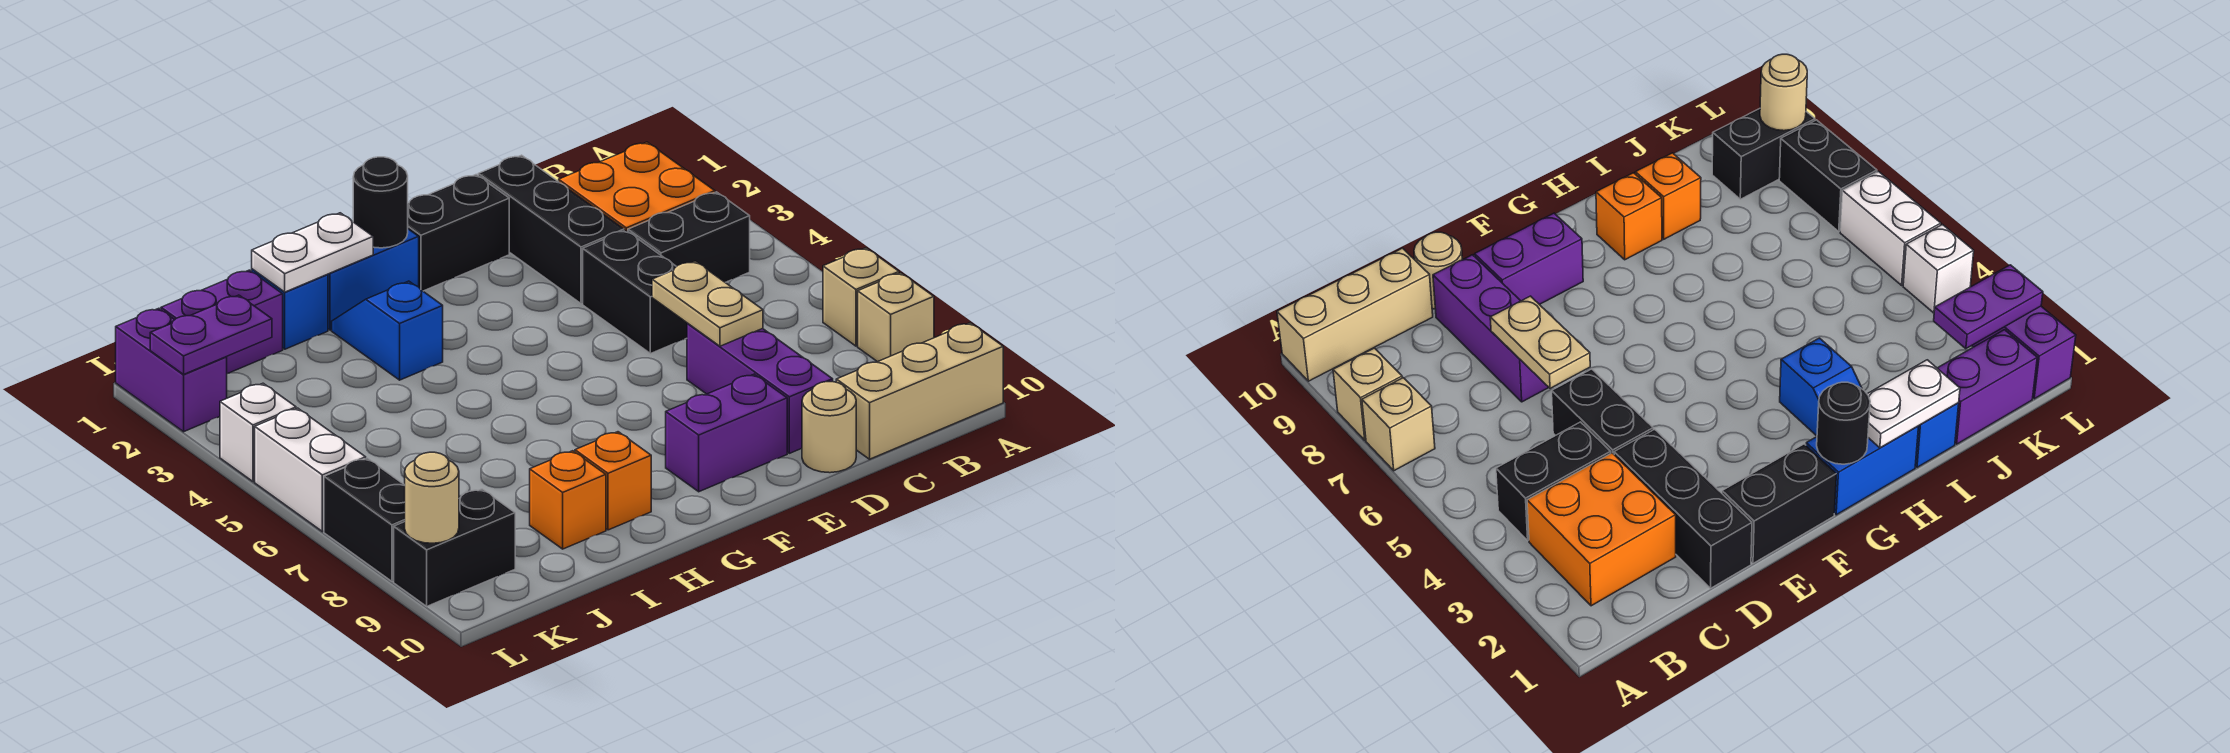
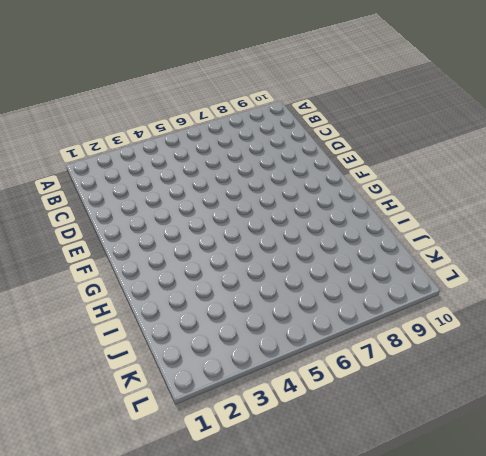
none -> tan brick A7 level 1
none -> tan brick A8 level 1
none -> tan brick A10:C10 level 1

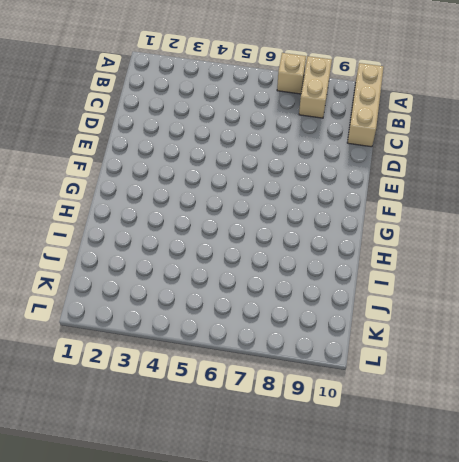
tan brick A8:B8 level 1 -> tan brick A8 level 1
none -> orange brick B2:C3 level 1
none -> black brick B4:C4 level 1
none -> black brick D1:D3 level 1

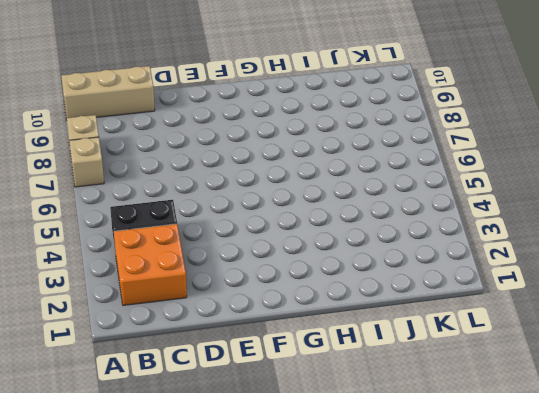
none -> black brick D1:D3 level 1
none -> black brick D4:D5 level 1
none -> purple brick D7:D9 level 1

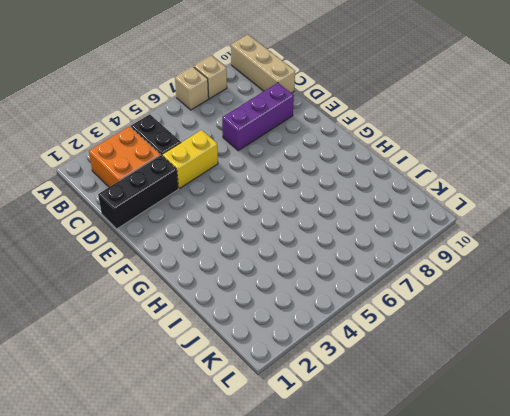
yellow brick D4:D5 level 1 -> black brick D4:D5 level 1
none -> tan round brick D10 level 1
none -> black brick E1:F1 level 1
none -> purple brick E9:F9 level 1

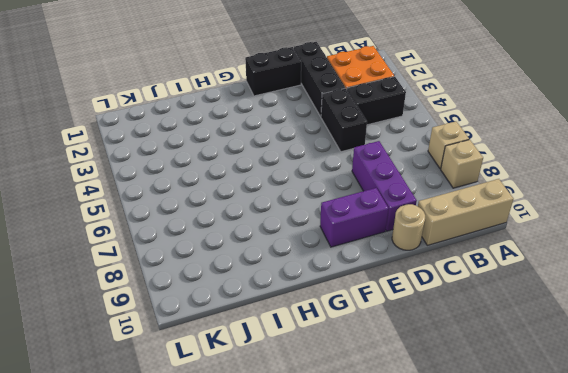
none -> blue brick G1:H1 level 1
none -> blue slope H2:H3 level 1 top 3
none -> orange brick H9 level 1

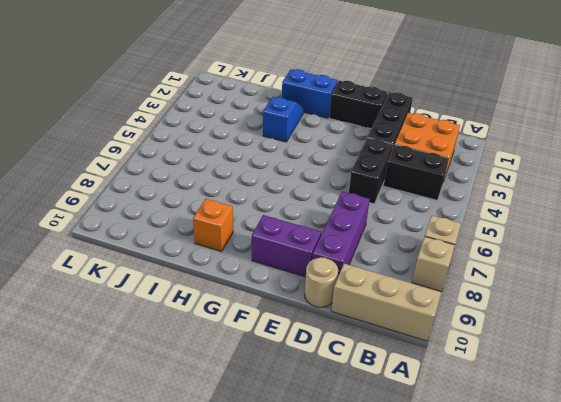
none -> blue brick I1 level 1
none -> orange brick I9 level 1
none -> purple brick J1:K1 level 1

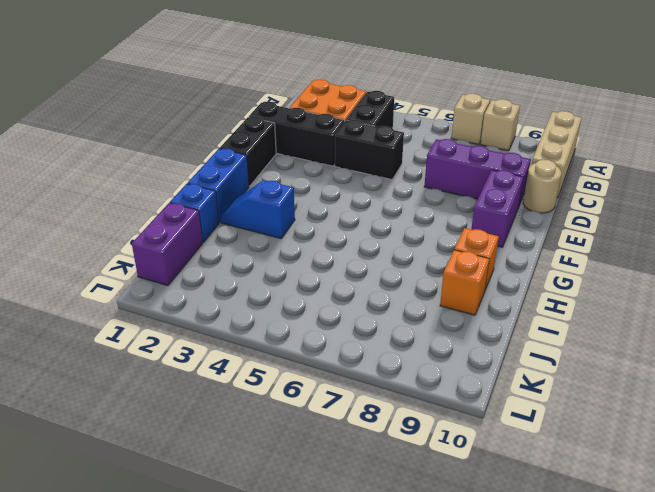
none -> black brick K9:L9 level 1
none -> purple brick L1:L2 level 1
none -> white brick L4 level 1

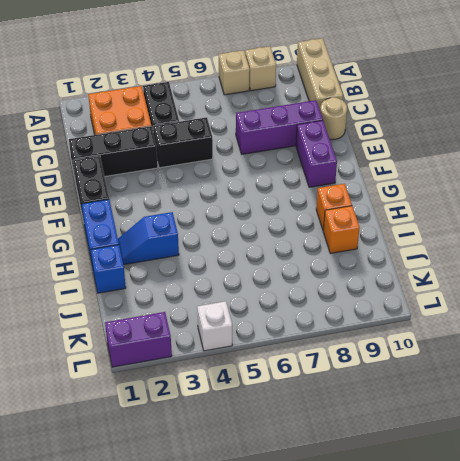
none -> purple brick J1:K1 level 1
none -> black brick K9:L9 level 1
none -> white brick L5:L6 level 1

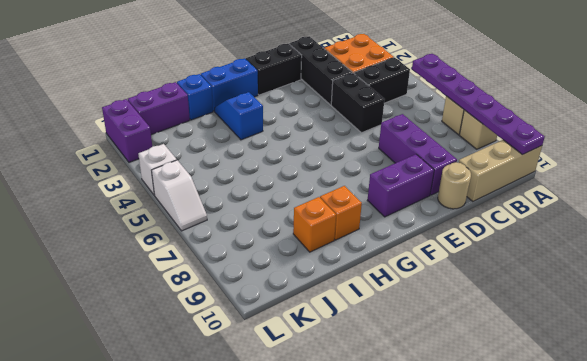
purple plate A5:A10 level 2 -> none
white slope L5:L6 level 1 top 5 -> white brick L5:L6 level 1
none -> black brick K9:L9 level 1
none -> black brick L7:L8 level 1
none -> tan plate D6:D7 level 2

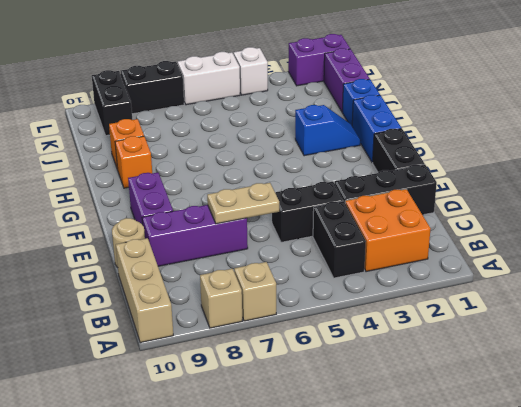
none -> black round brick G1 level 2
none -> white plate H1:I1 level 2
none -> purple plate K2:L2 level 2

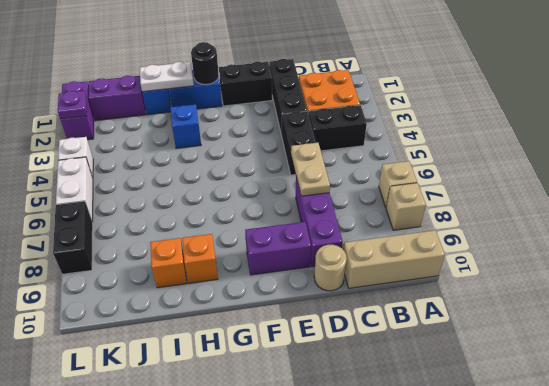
purple plate L2 level 2 -> purple plate K2:L2 level 2
none -> black brick K9:L9 level 1
none -> tan round brick L9 level 2

